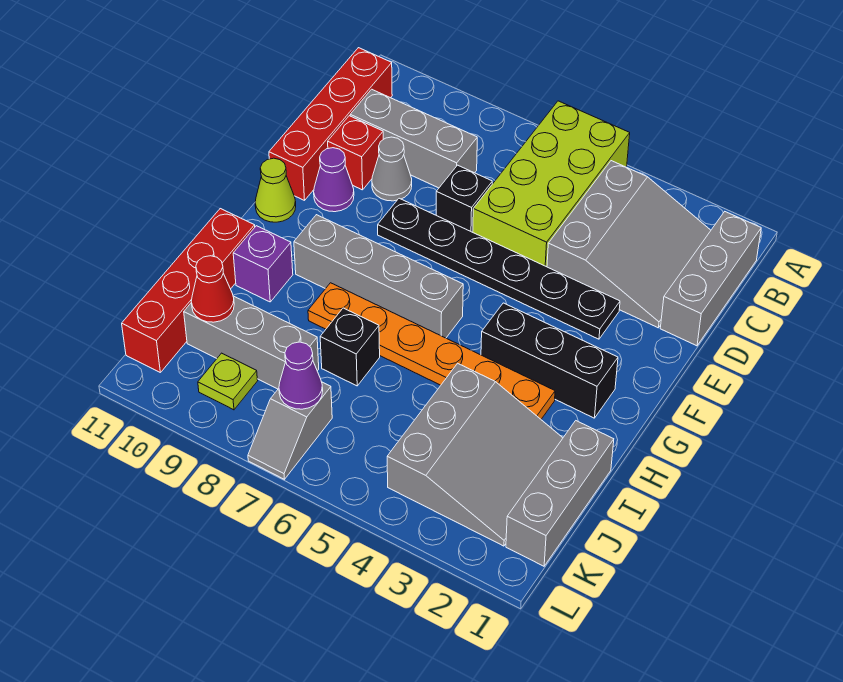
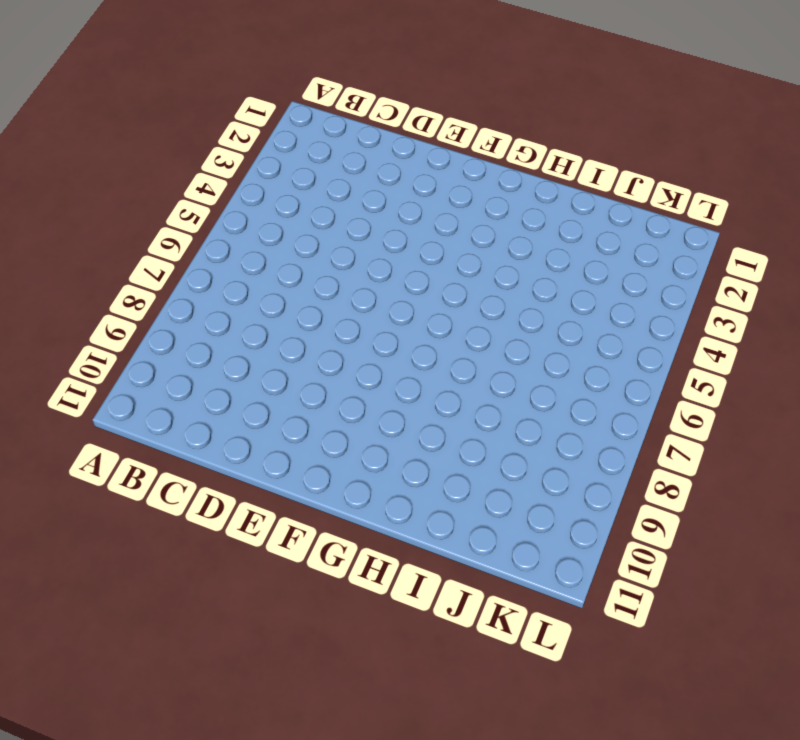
none -> lime brick A5:D6 level 1
none -> grey brick B1:D1 level 1
none -> grey slope B2:D4 level 1 top 4

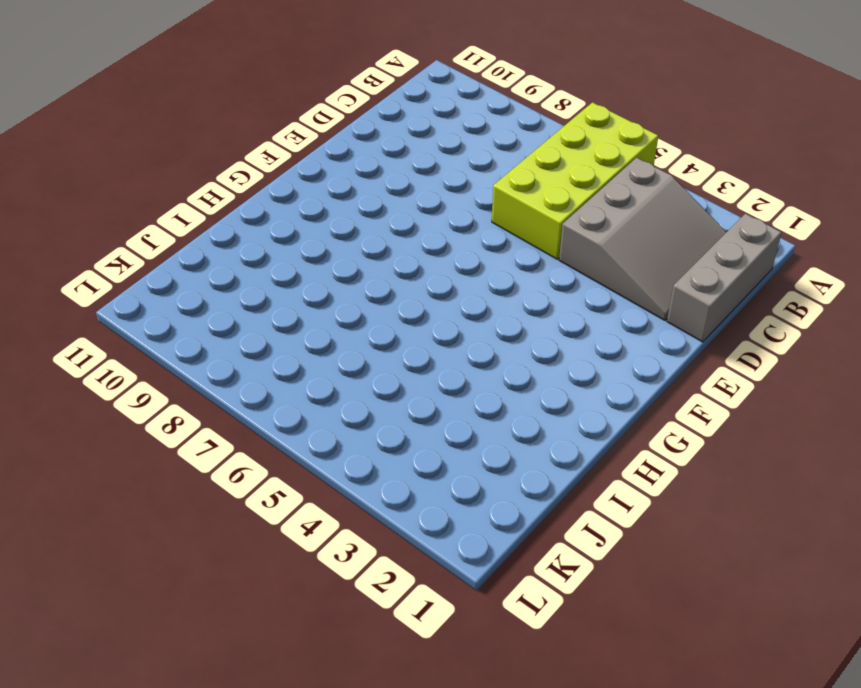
none -> red brick B11:E11 level 1
none -> grey brick C8:C10 level 1
none -> black brick D7 level 1

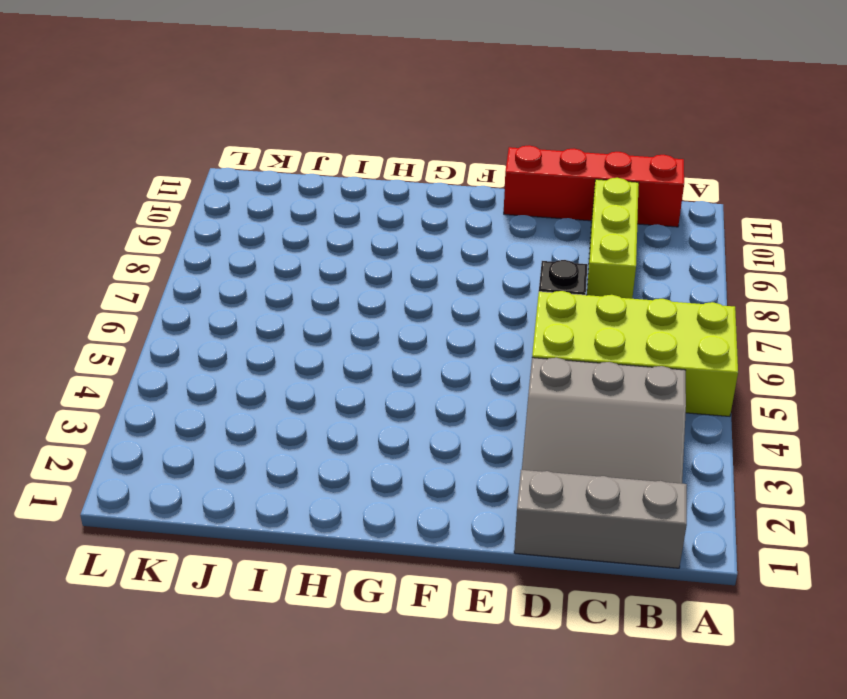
lime brick C8:C10 level 1 -> grey brick C8:C10 level 1
none -> grey cone D9 level 1
none -> red brick D10 level 1
none -> black plate E3:E8 level 1

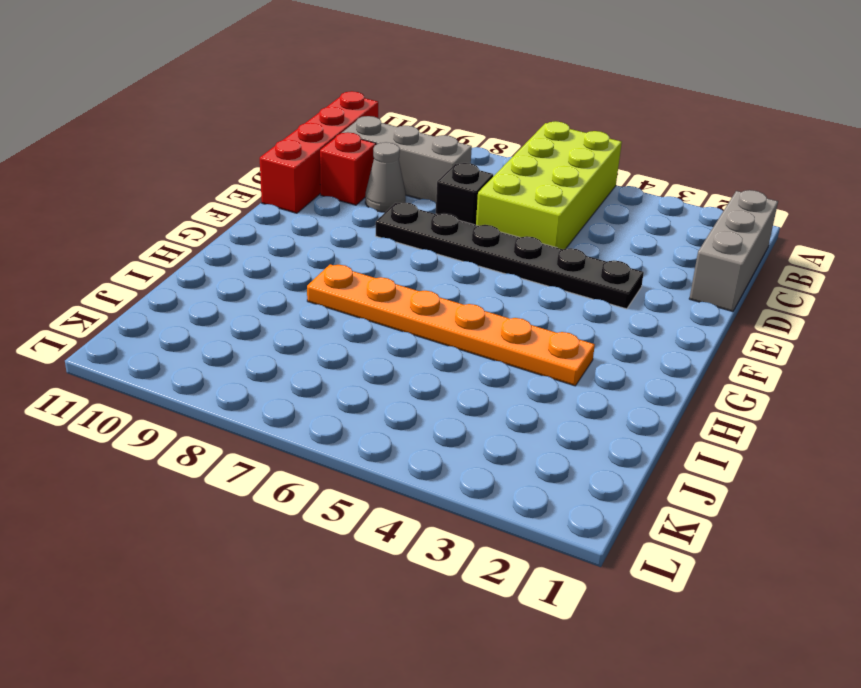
none -> grey slope B2:D4 level 1 top 4
none -> purple cone E10 level 1
none -> lime cone F11 level 1

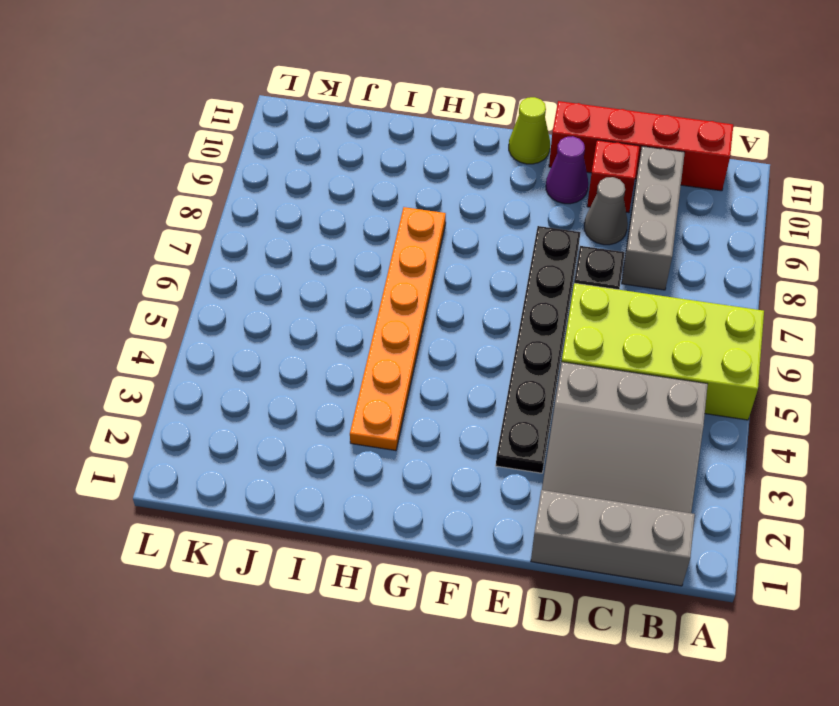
none -> black brick G2:G4 level 1
none -> grey brick G6:G9 level 1
none -> purple brick H10 level 1

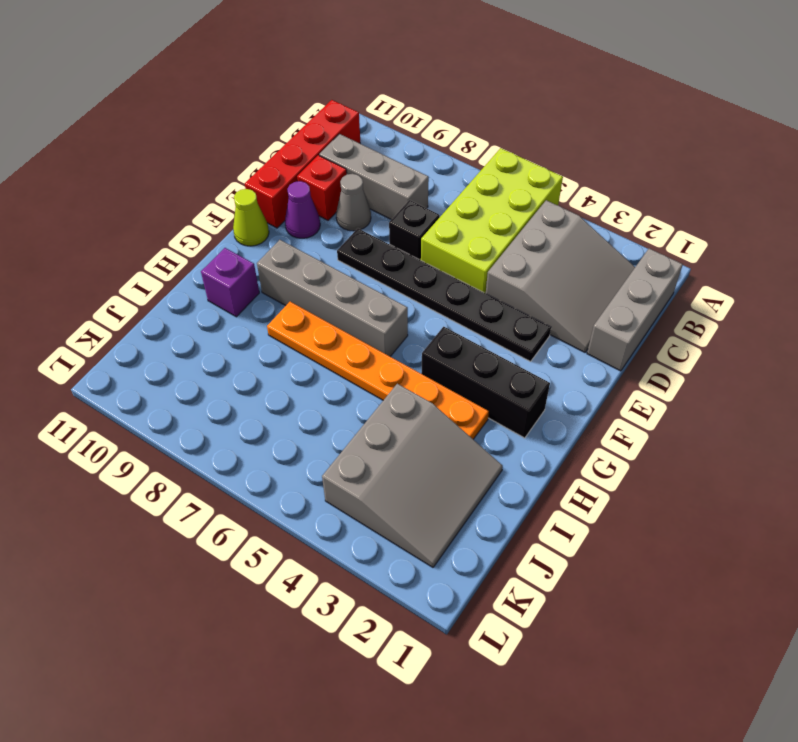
none -> red brick H11:K11 level 1
none -> grey brick I1:K1 level 1
none -> black brick I7 level 1

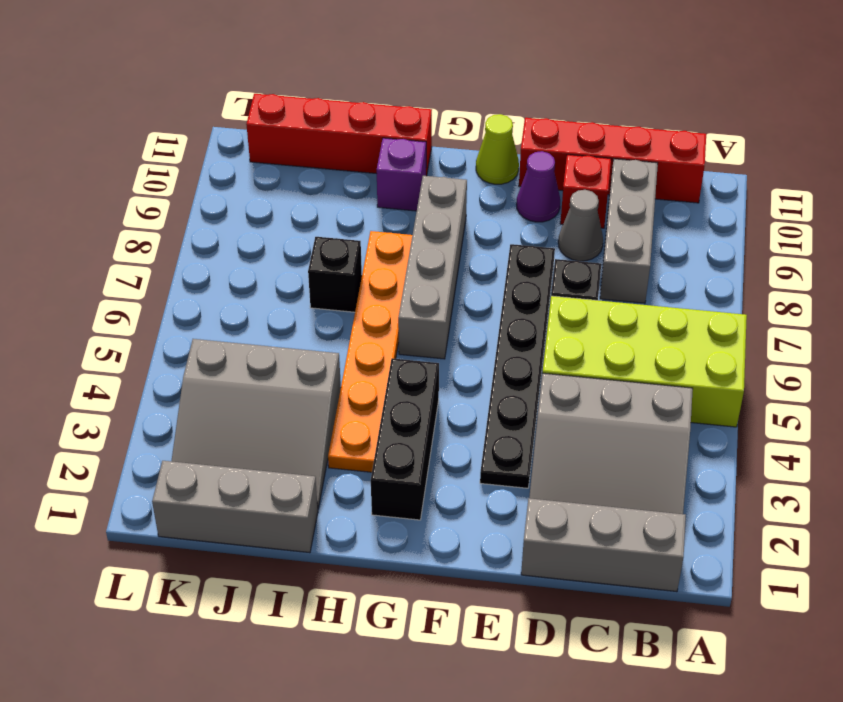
none -> grey brick J8:J10 level 1
none -> grey slope K7:L7 level 1 top K
none -> lime plate K9 level 1

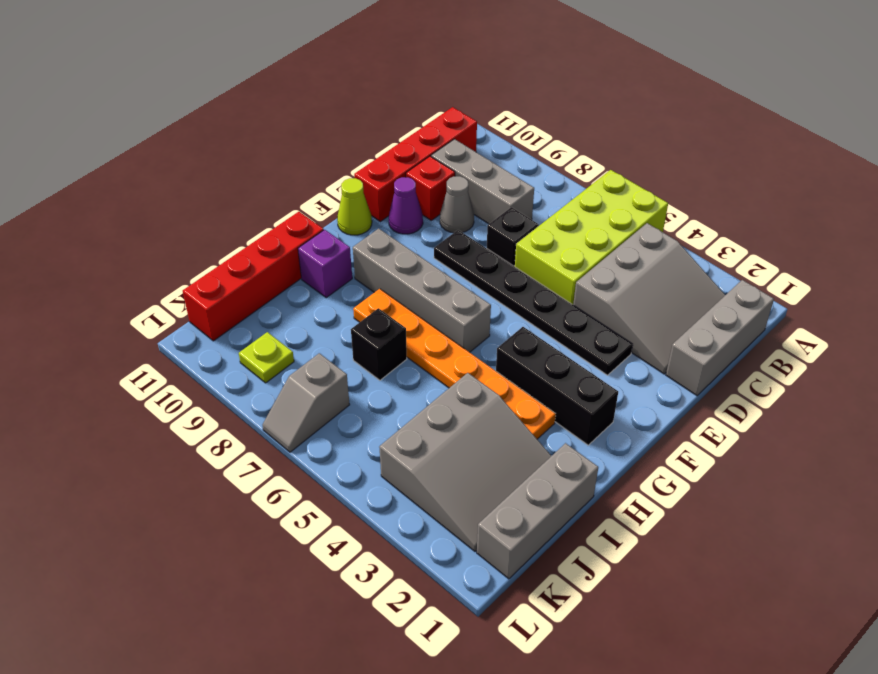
none -> grey brick J8:J10 level 1
none -> red cone J10 level 2
none -> purple cone K7 level 2

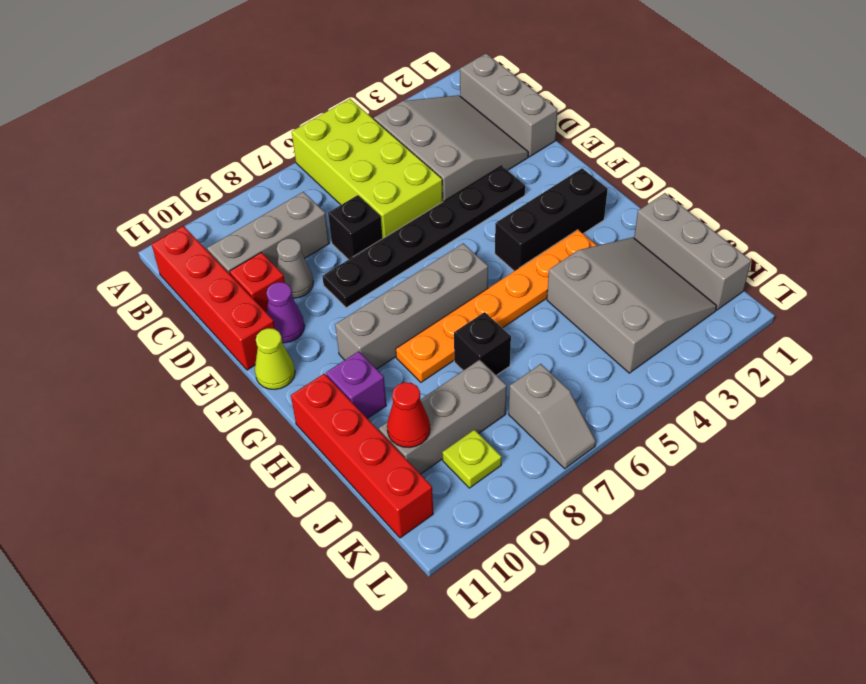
none -> purple cone K7 level 2

